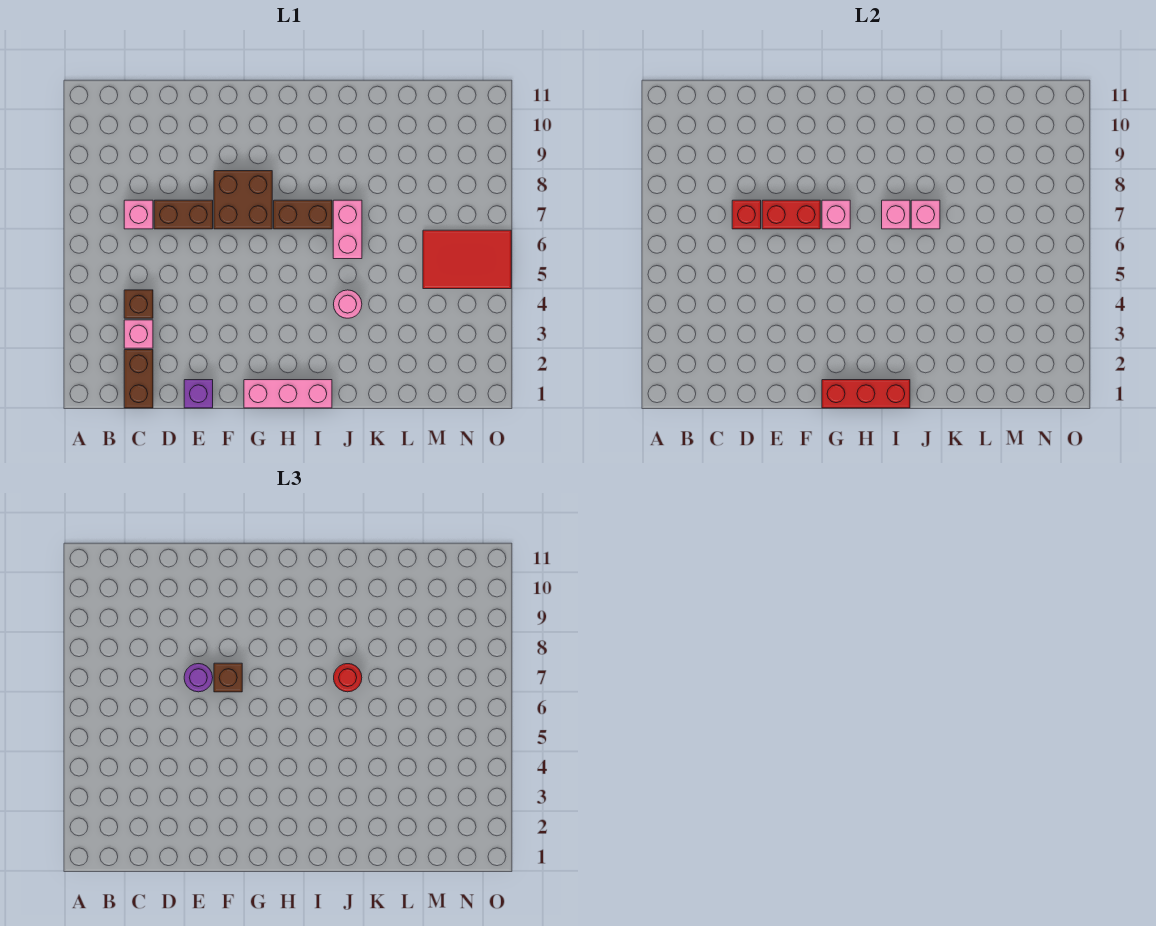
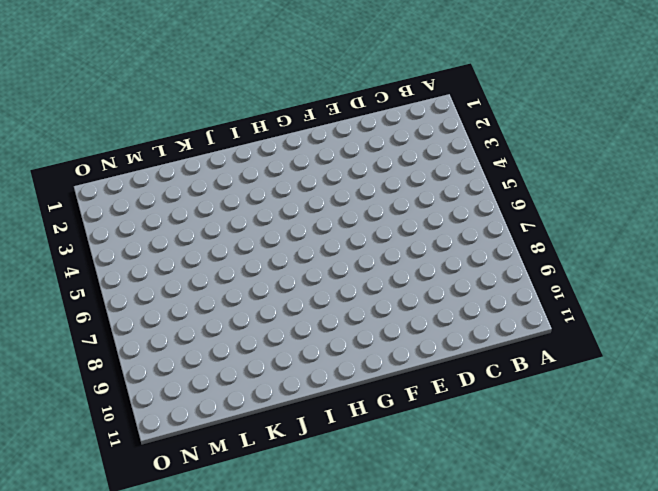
none -> brown brick C1:C2 level 1
none -> pink brick C3 level 1
none -> brown brick C4 level 1

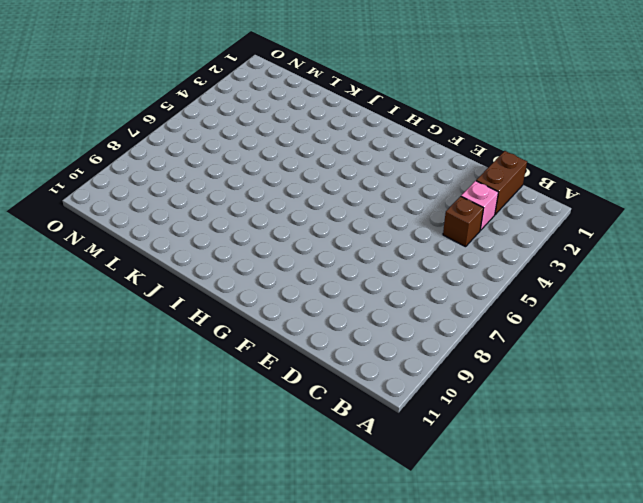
none -> pink brick C7 level 1
none -> brown brick D7:E7 level 1
none -> purple brick E1 level 1

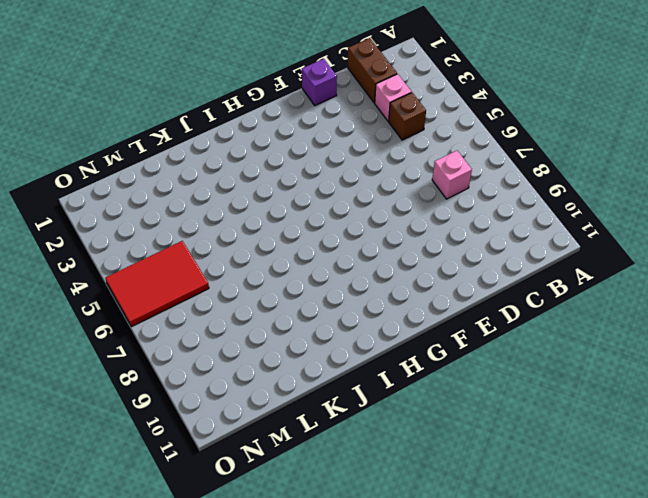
none -> brown brick D7:E7 level 1
none -> brown brick F7:G8 level 1
none -> pink brick G1:I1 level 1

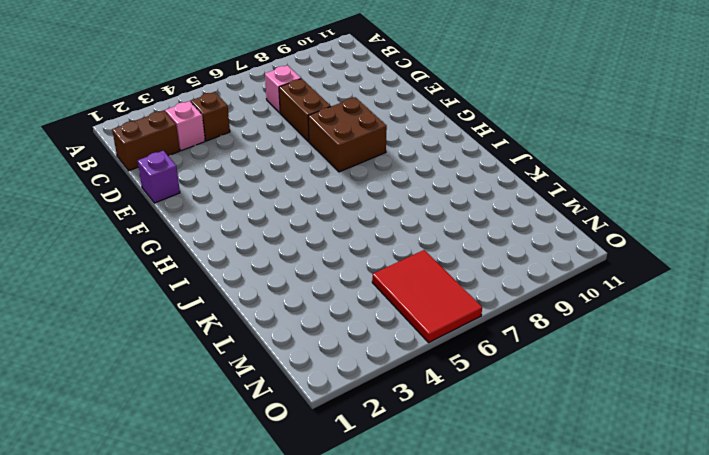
none -> pink brick G1:I1 level 1
none -> brown brick H7:I7 level 1
none -> pink round brick J4 level 1

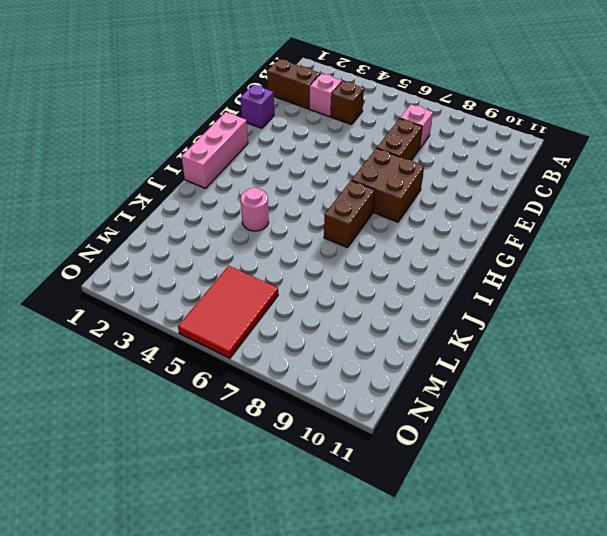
none -> pink brick J6:J7 level 1
none -> red brick D7 level 2
none -> red brick E7:F7 level 2

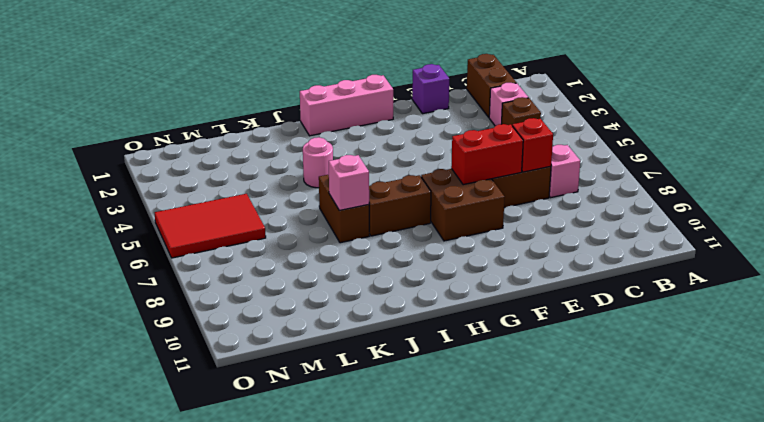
brown brick J6:J7 level 1 -> pink brick J6:J7 level 1
none -> red brick G1:I1 level 2
none -> pink brick G7 level 2
none -> pink brick I7 level 2

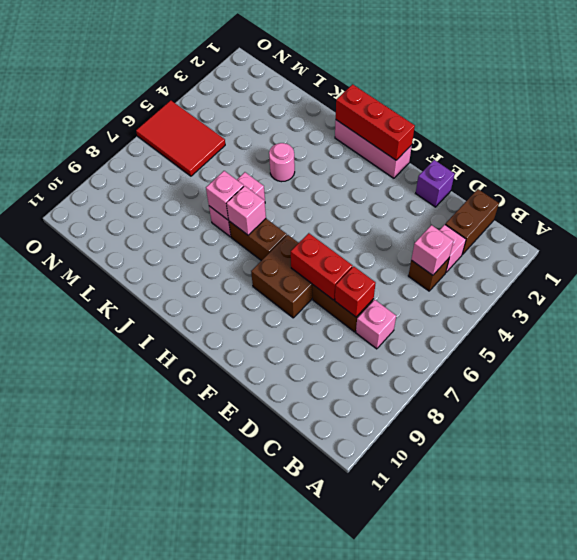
pink brick C4 level 2 -> pink brick G7 level 2
none -> purple round brick E7 level 3
none -> brown brick F7 level 3
none -> red round brick J7 level 3

